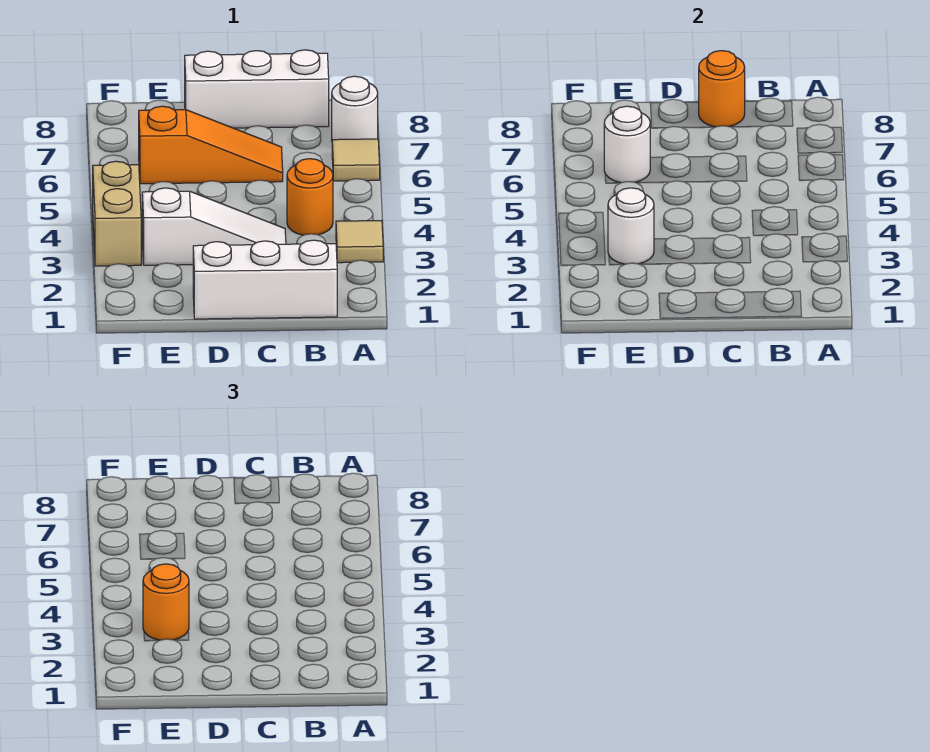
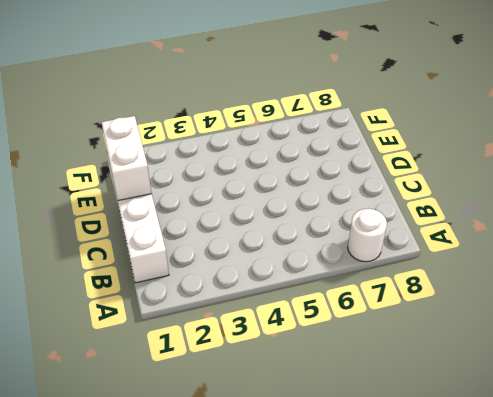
white brick D1:E1 level 2 -> none
none -> tan tile A3 level 1
none -> tan tile A6 level 1
none -> orange round brick B4 level 1

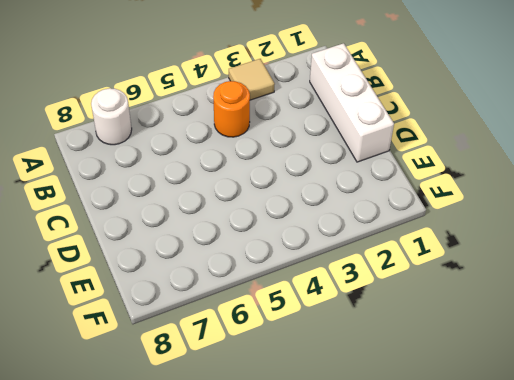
none -> tan tile A6 level 1
none -> white brick B8:D8 level 1
none -> white slope C3:E3 level 1 top E

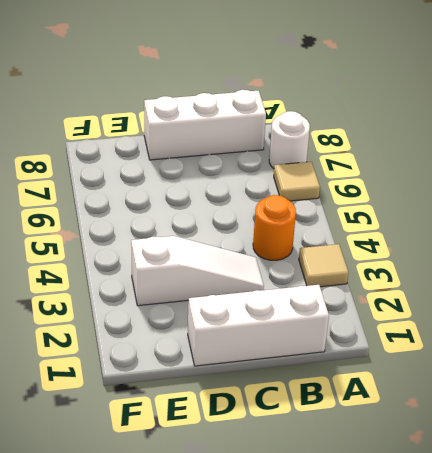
none -> orange slope C6:E6 level 1 top E
none -> tan brick F3:F4 level 1
none -> orange round brick C8 level 2

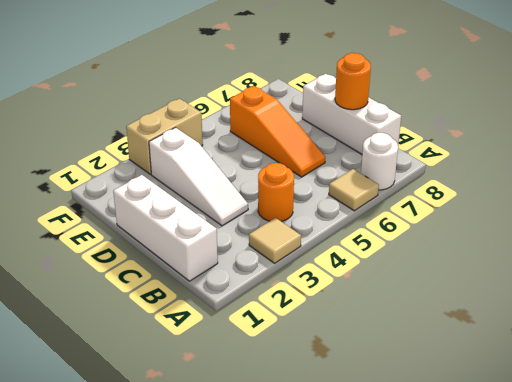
none -> white round brick E3 level 2
none -> white round brick E6 level 2
none -> orange round brick E3 level 3

